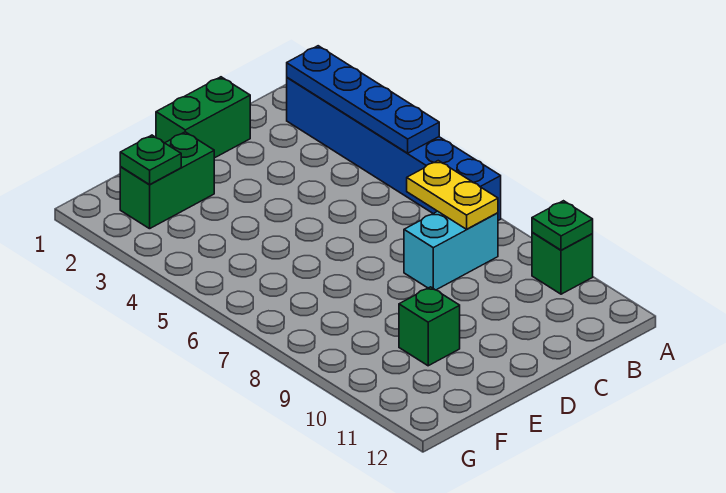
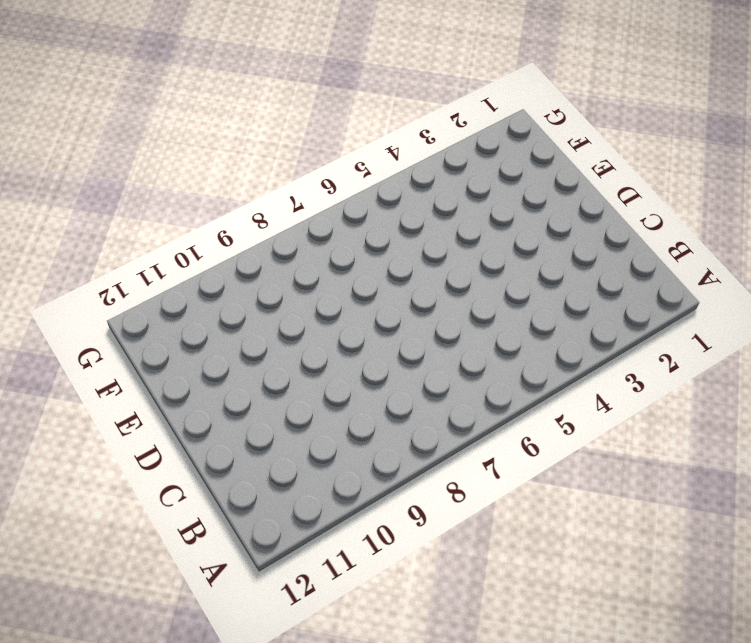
none -> blue brick A2:A7 level 1
none -> green brick A10 level 1

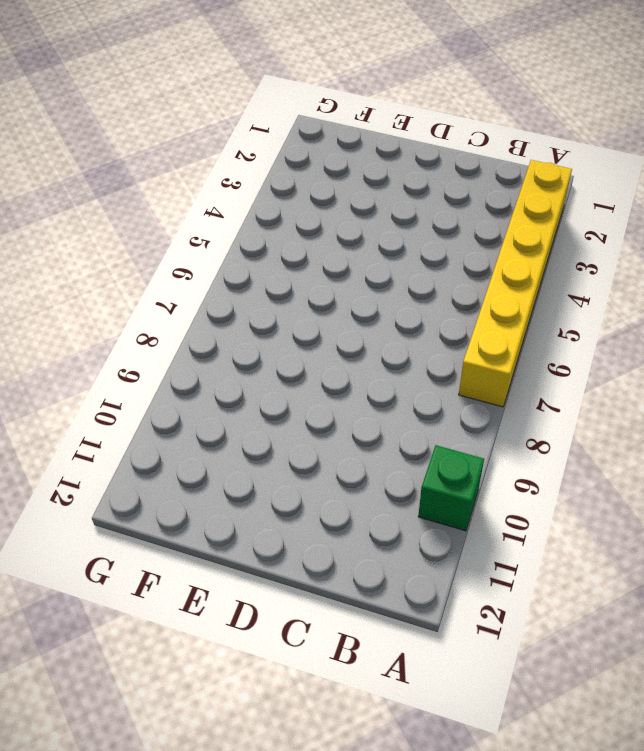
yellow brick A2:A7 level 1 -> blue brick A2:A7 level 1
none -> cyan brick B8:C8 level 1
none -> green brick C1:D1 level 1

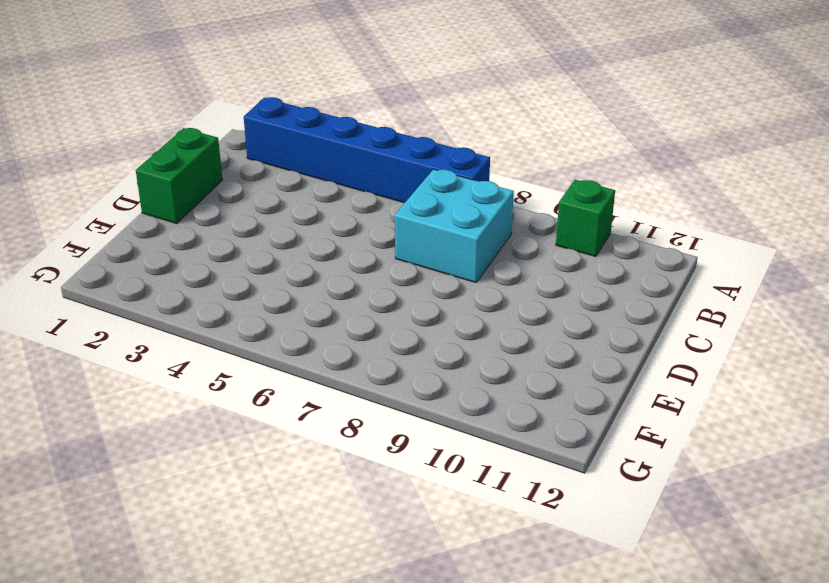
cyan brick B7:C8 level 1 -> cyan brick B8:C8 level 1
none -> green brick E2:F2 level 1
none -> green brick E10 level 1

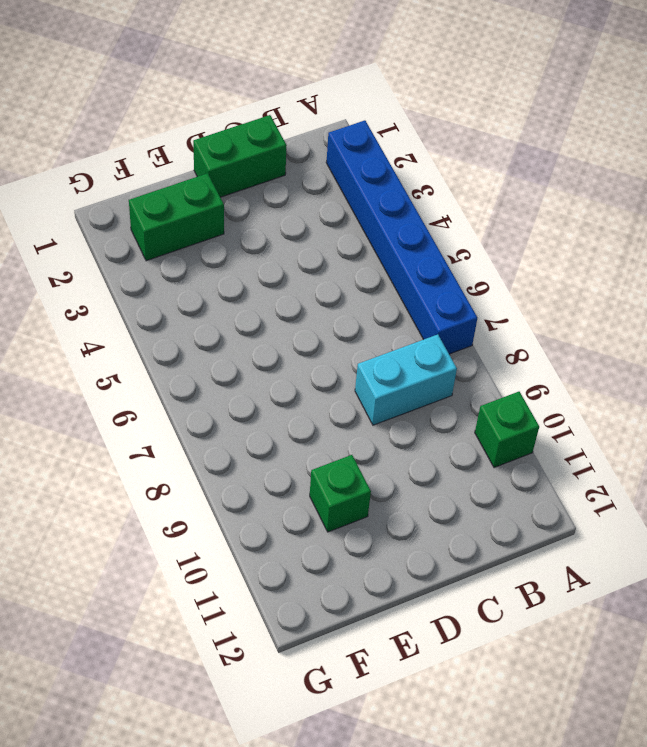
none -> blue plate A2:A5 level 2
none -> green plate A10 level 2

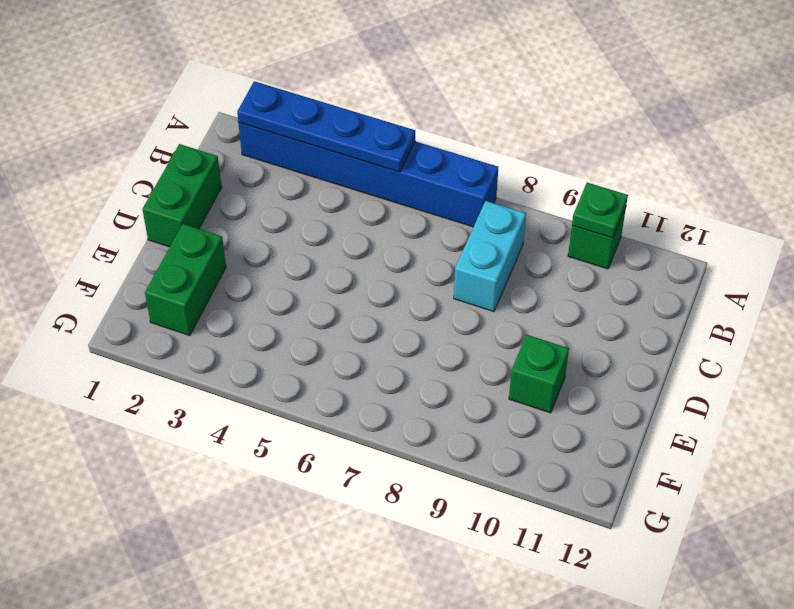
none -> yellow plate B7:B8 level 2
none -> green plate F2 level 2

